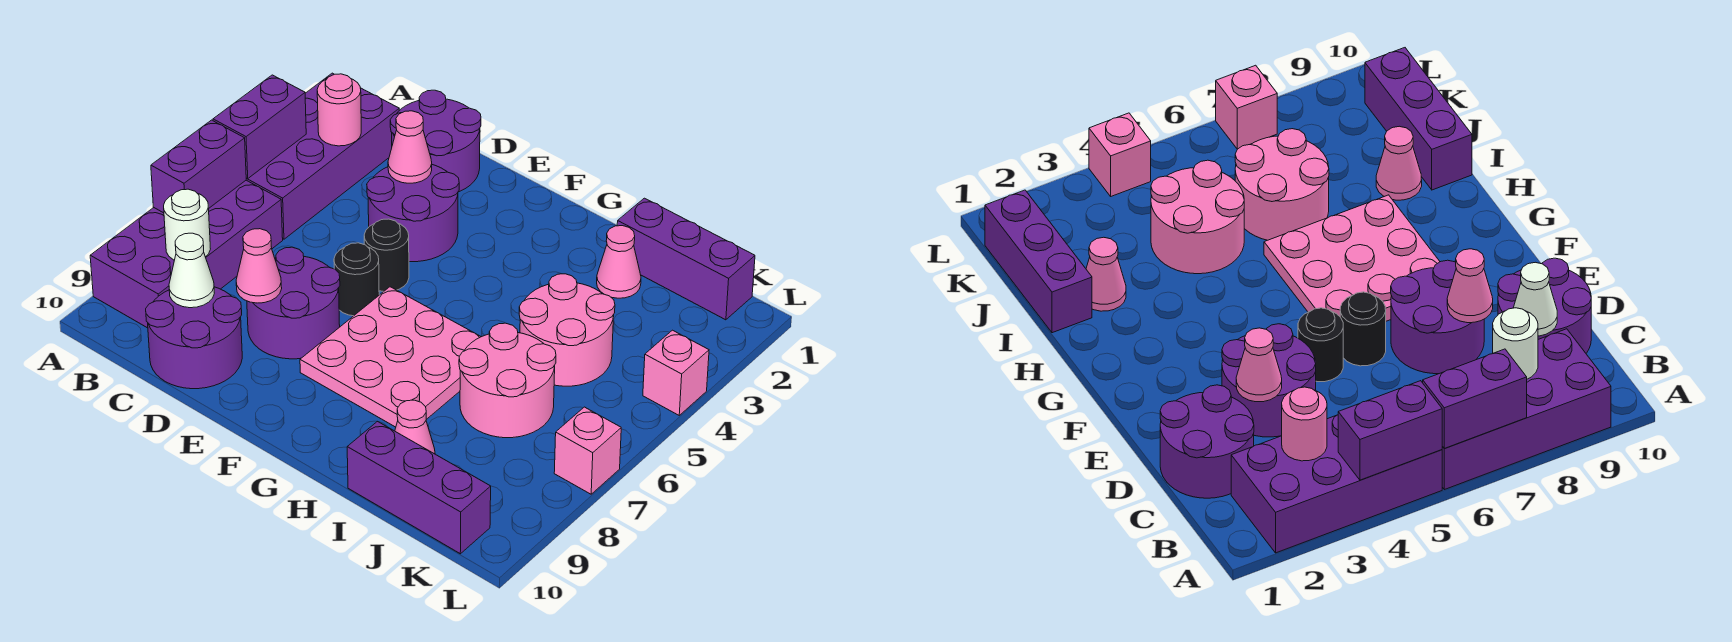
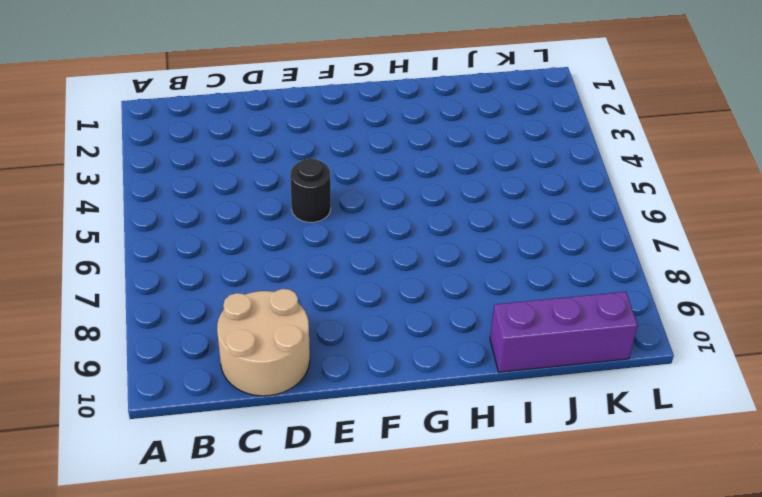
tan round brick C9:D10 level 1 -> purple round brick C9:D10 level 1
none -> purple brick A2:B5 level 1
none -> purple brick A6:B9 level 1
none -> purple round brick C1:D2 level 1

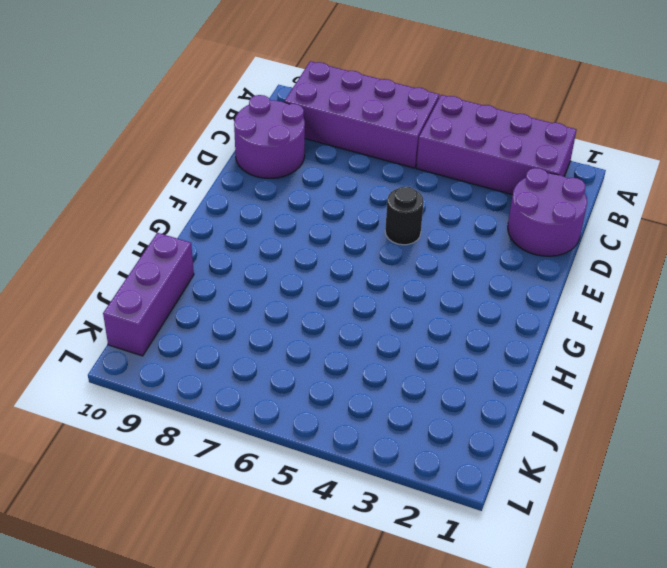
none -> purple round brick D3:E4 level 1
none -> purple round brick D7:E8 level 1
none -> black round brick E6 level 1

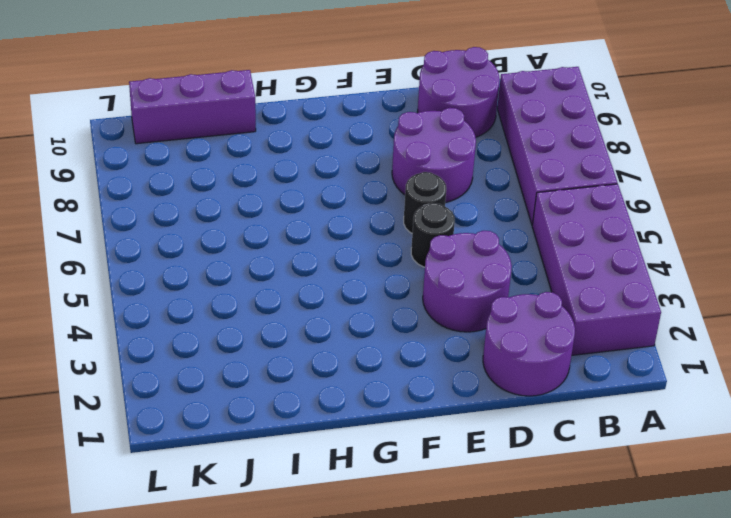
none -> pink plate F6:H8 level 1
none -> purple brick I1:K1 level 1
none -> pink cone I2 level 1

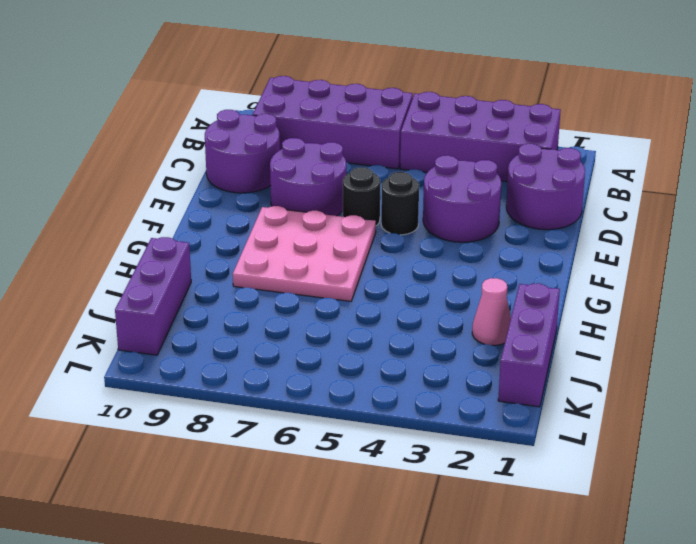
none -> pink round brick I4:J5 level 1
none -> pink round brick I6:J7 level 1
none -> pink cone I9 level 1

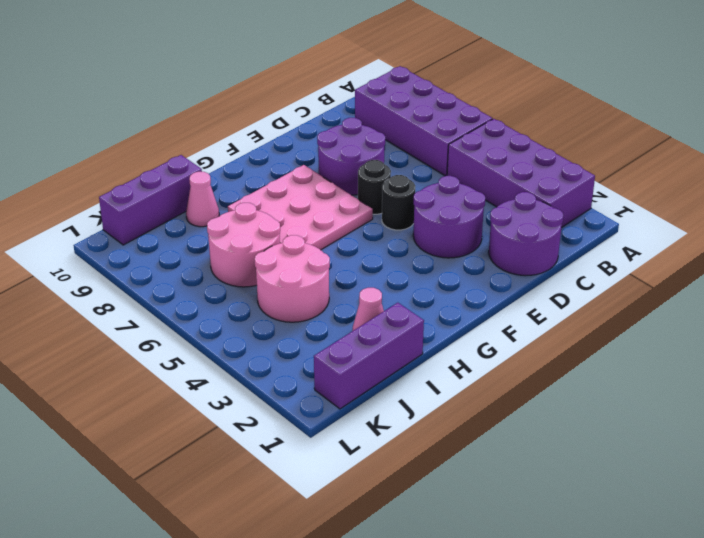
none -> purple round brick C9:D10 level 1
none -> pink brick L4 level 1
none -> pink brick L7 level 1

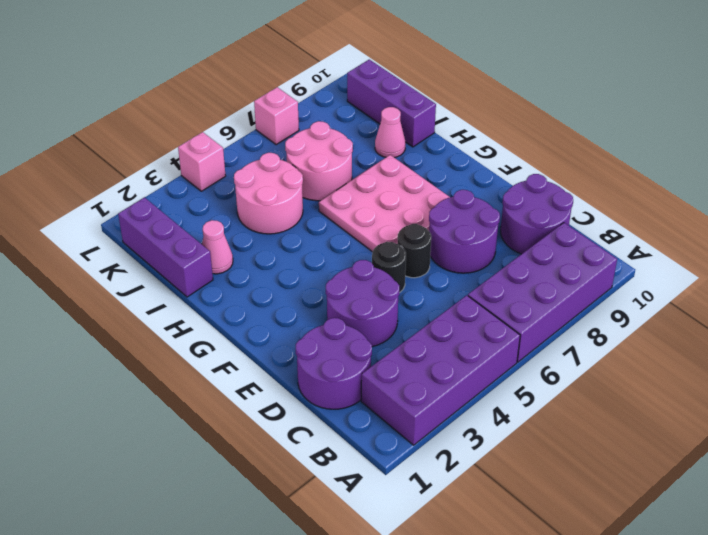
none -> purple brick A4:A5 level 2
none -> purple brick A6:A7 level 2
none -> pink round brick B3 level 2

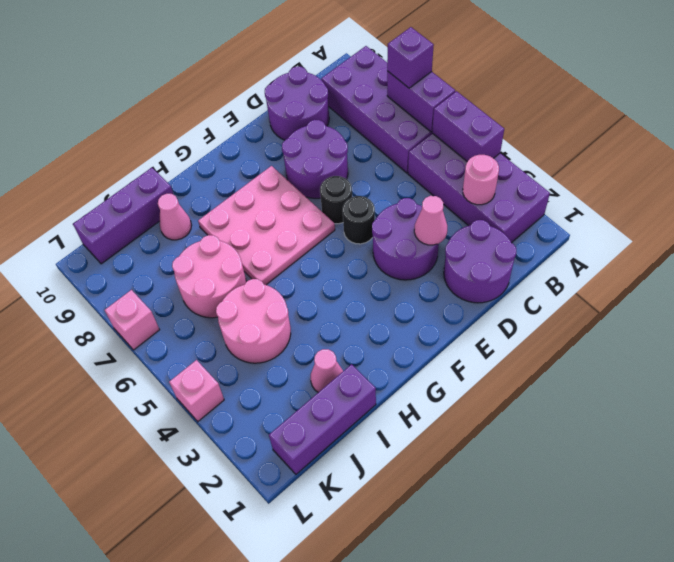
purple brick A7 level 3 -> none
none -> white round brick B8 level 2
none -> white cone C9 level 2
none -> pink cone D8 level 2

